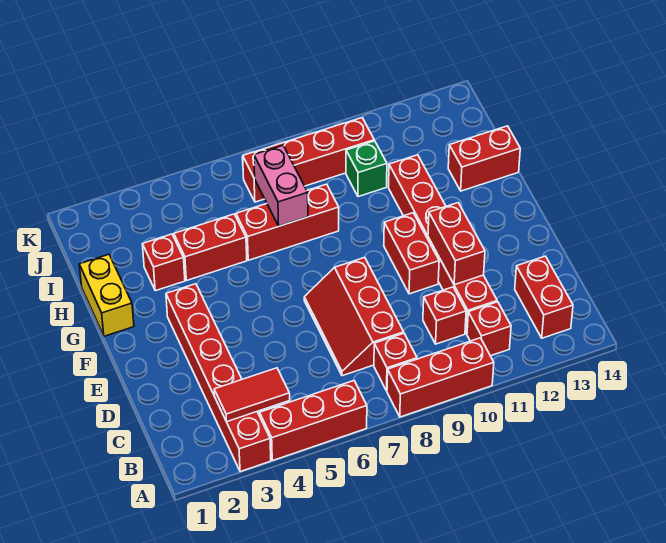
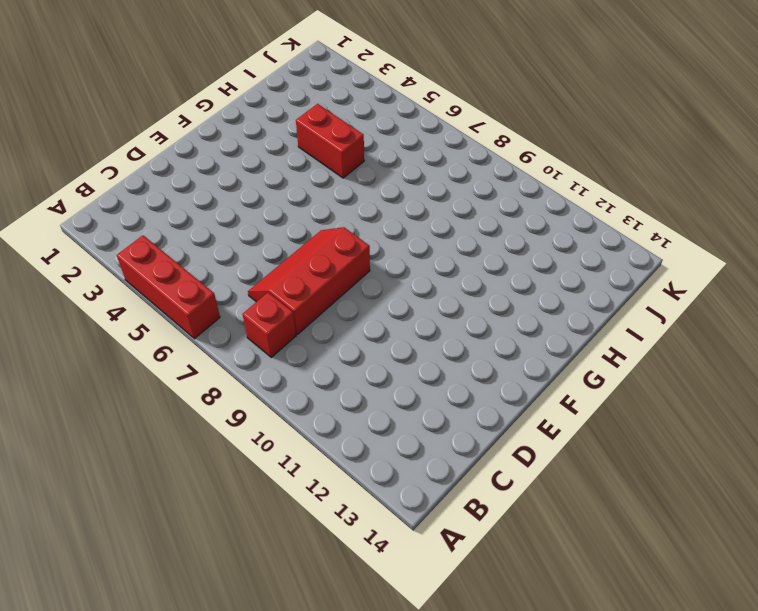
none -> red brick A3:F3 level 1
none -> red brick A8:A10 level 1
none -> red brick B11 level 1

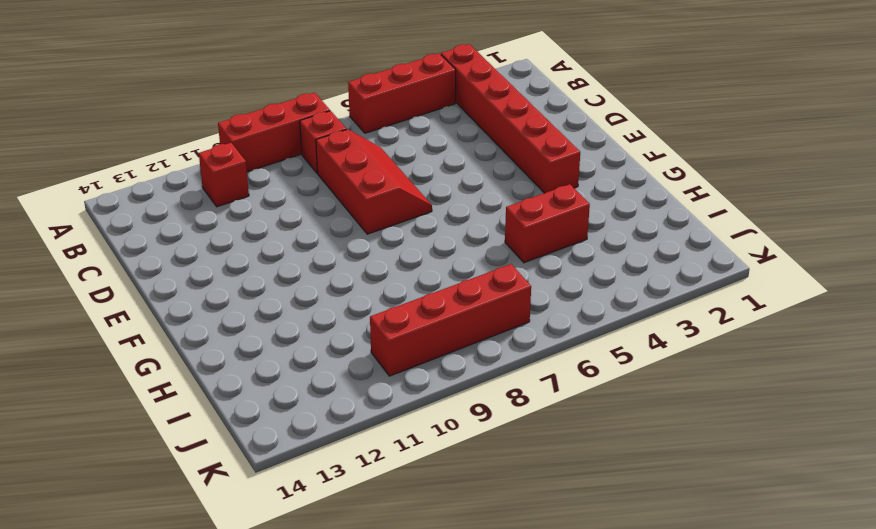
none -> red brick B13:C13 level 1
none -> red brick C10 level 1
none -> red brick C11:H11 level 1

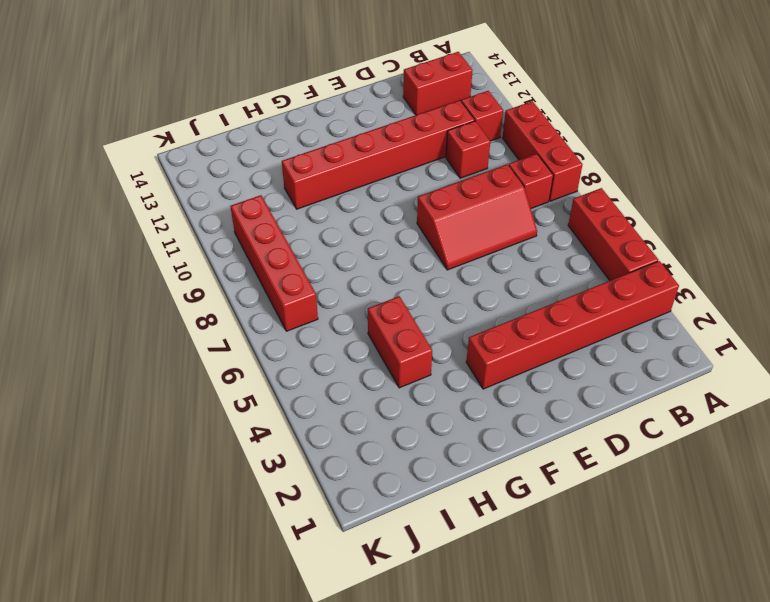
none -> red brick E10:F10 level 1
none -> yellow brick G1:H1 level 1
none -> red brick H3 level 1

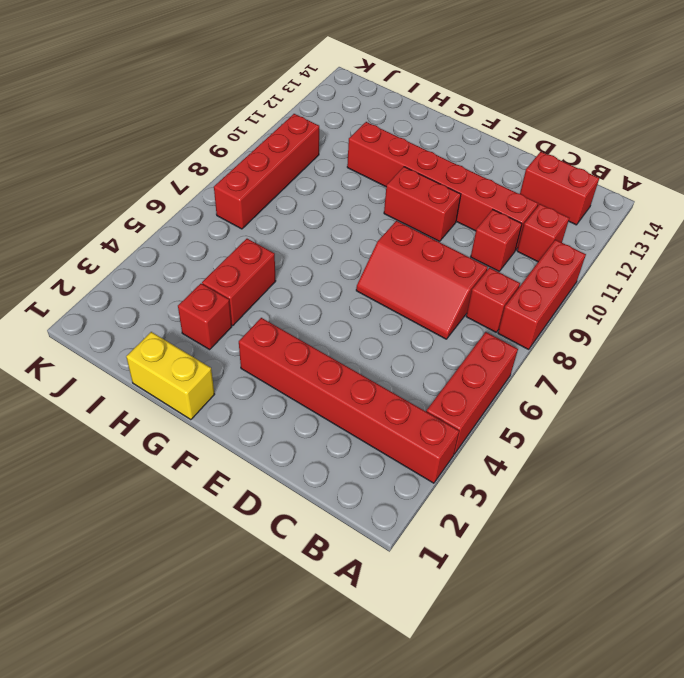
none -> red brick H6:H8 level 1
none -> red brick H13:H14 level 1
none -> green brick I10 level 1

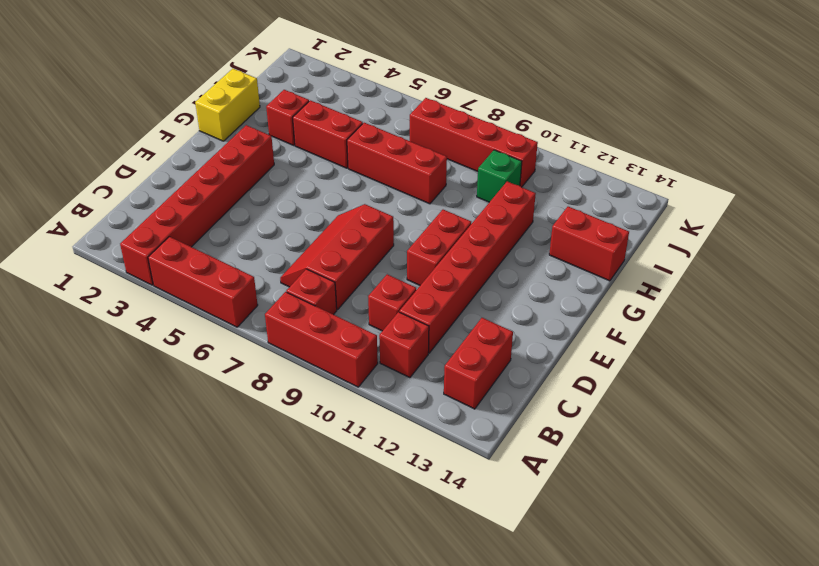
none -> red tile B3:B4 level 2
none -> red brick D11:E11 level 2
none -> pink brick H7:I7 level 2

